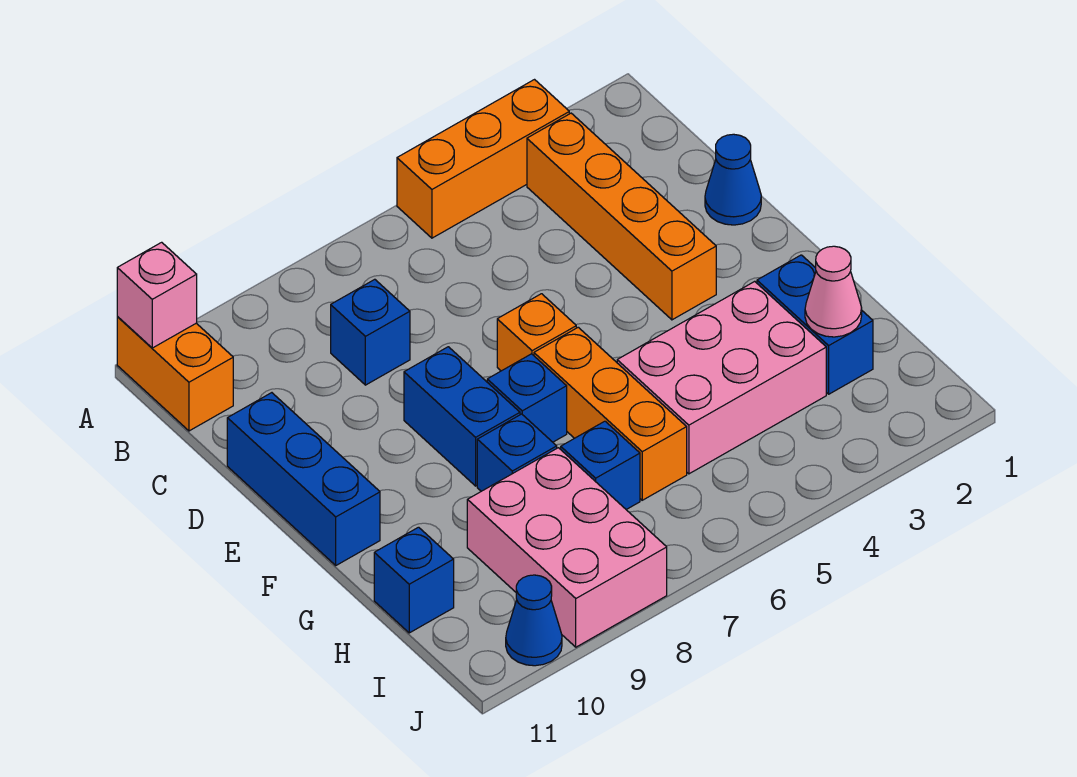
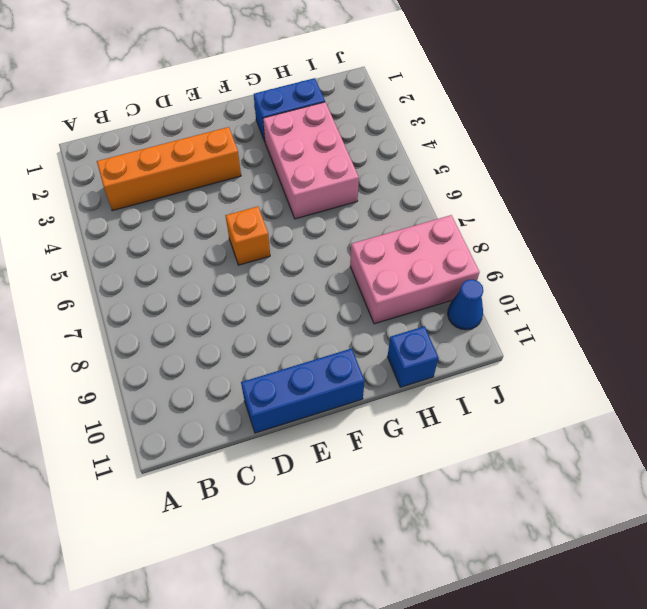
none -> orange brick A3:A5 level 1
none -> orange brick A11:B11 level 1
none -> blue brick C8 level 1

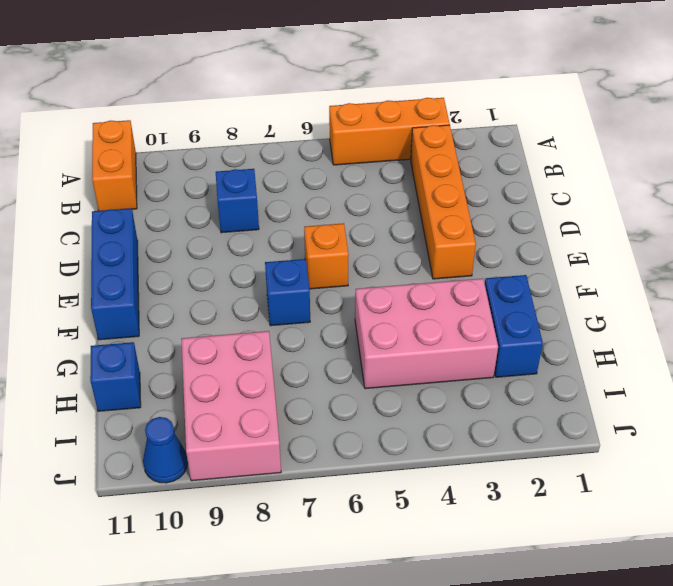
none -> blue cone D1 level 1
none -> blue brick E8:F8 level 1
none -> orange brick F6:H6 level 1

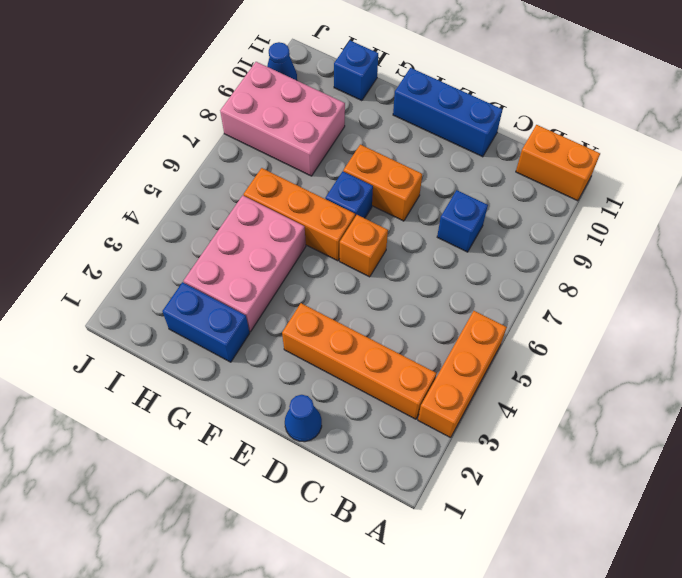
orange brick E8:F8 level 1 -> blue brick E8:F8 level 1
none -> blue brick G8 level 1
none -> blue brick H7 level 1
none -> pink brick A11 level 2

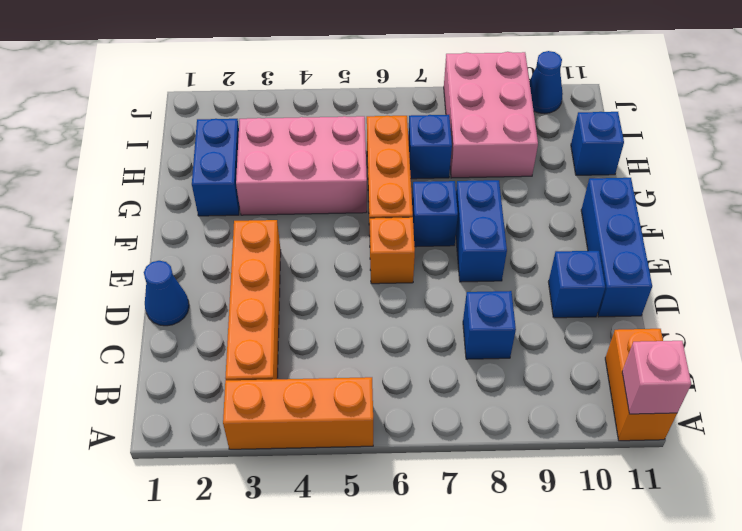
blue brick D10 level 1 -> blue brick G8 level 1
none -> pink cone H2 level 2

